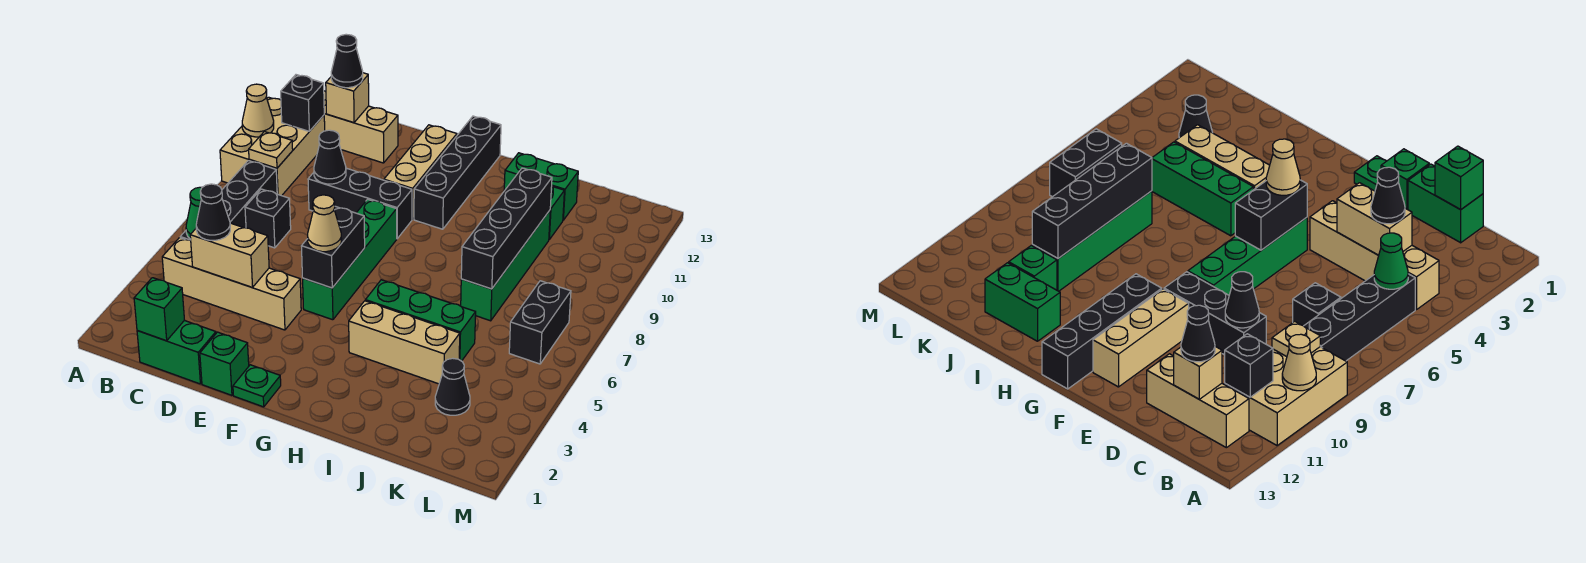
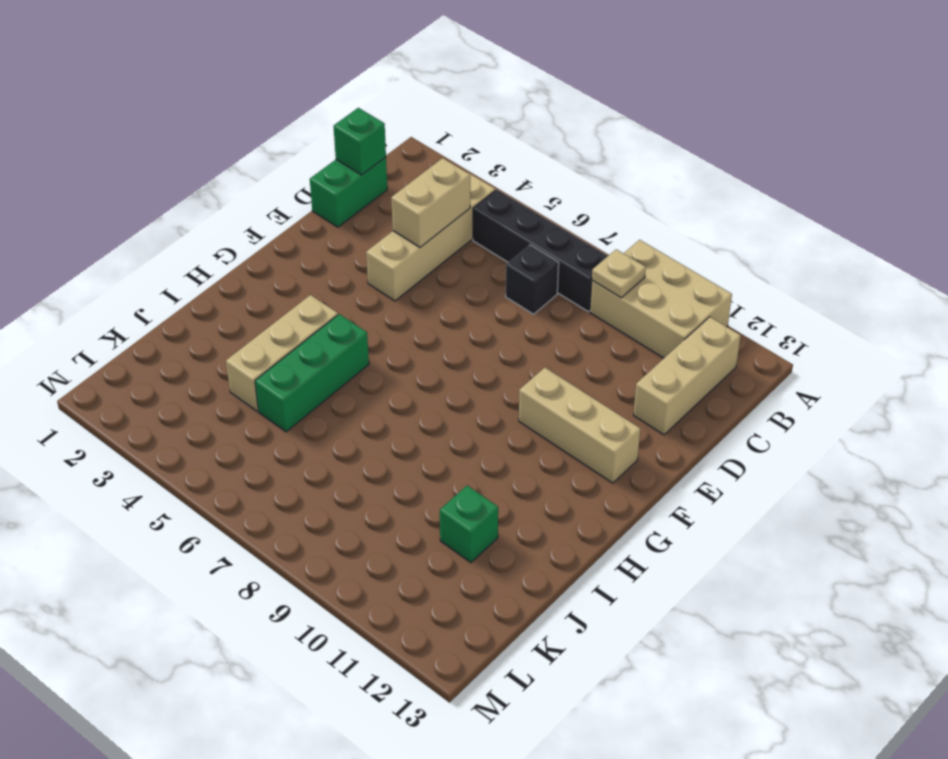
none -> black brick D9:F9 level 1
none -> green brick E1 level 1
none -> green plate F1 level 1
none -> green brick F5:F8 level 1

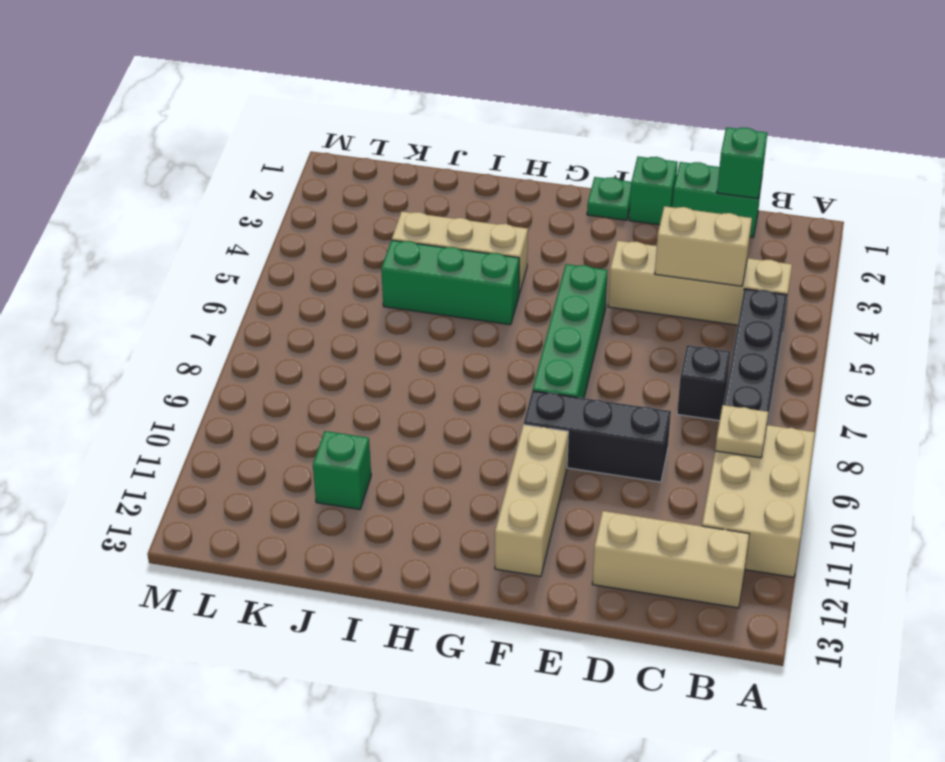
none -> black brick G10:G13 level 1
none -> green brick I12:J12 level 1
none -> green brick J7:J10 level 1
none -> black cone K3 level 1

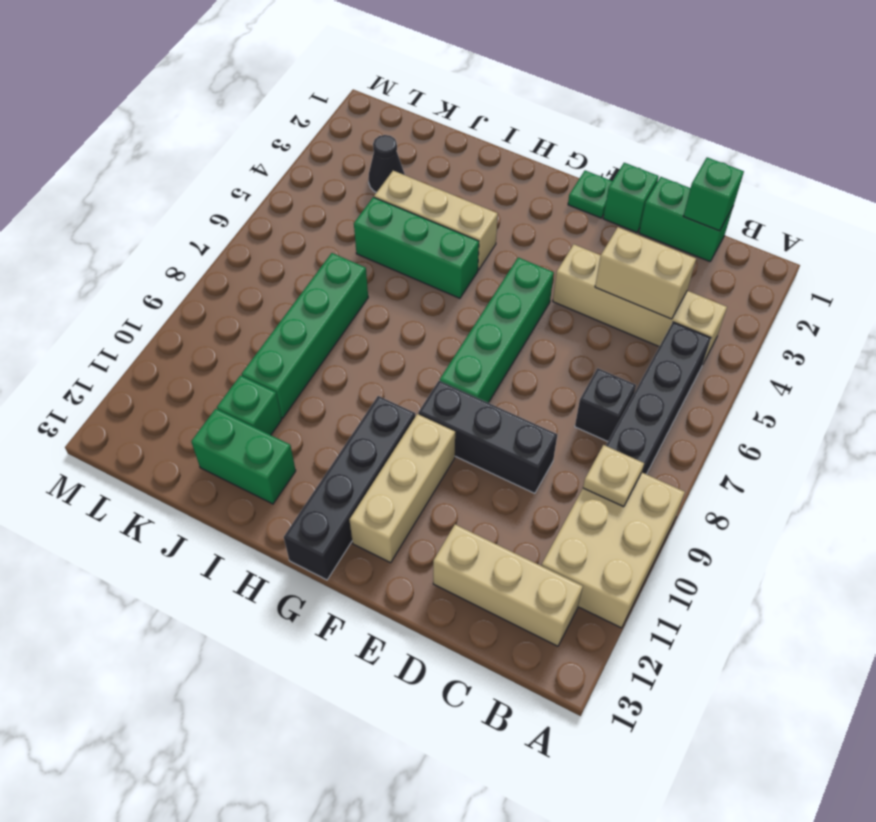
none -> black brick L6:L7 level 1
none -> tan cone A10 level 2
none -> green cone B5 level 2
none -> black brick B11 level 2

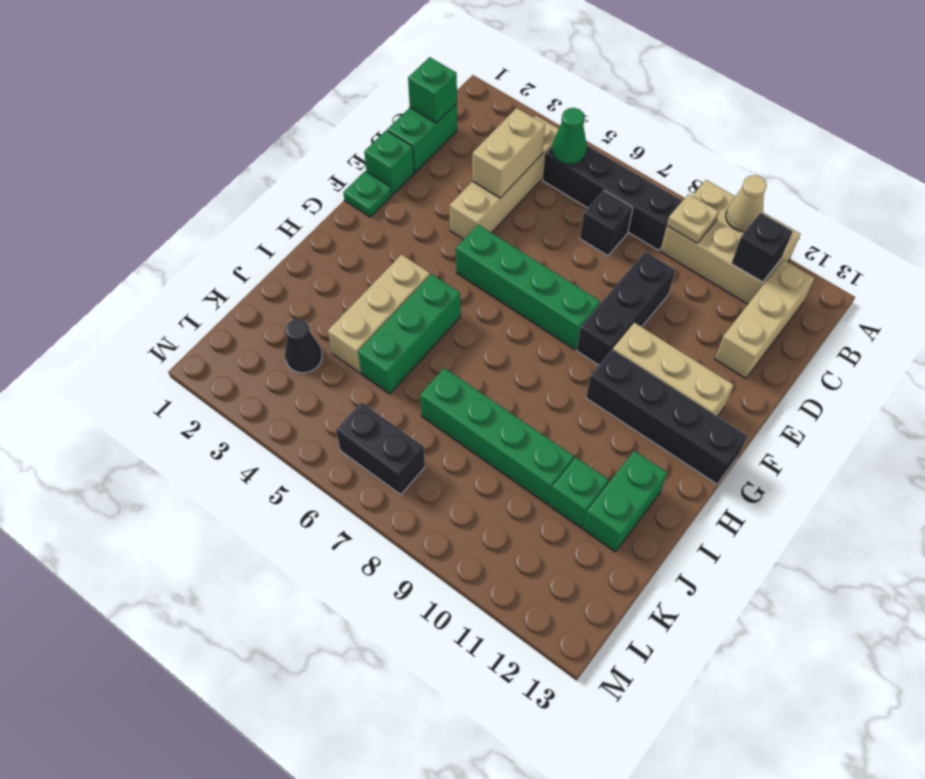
none -> tan brick C12 level 2
none -> black cone D9 level 2
none -> black brick F5:F6 level 2
none -> black brick J7:J10 level 2

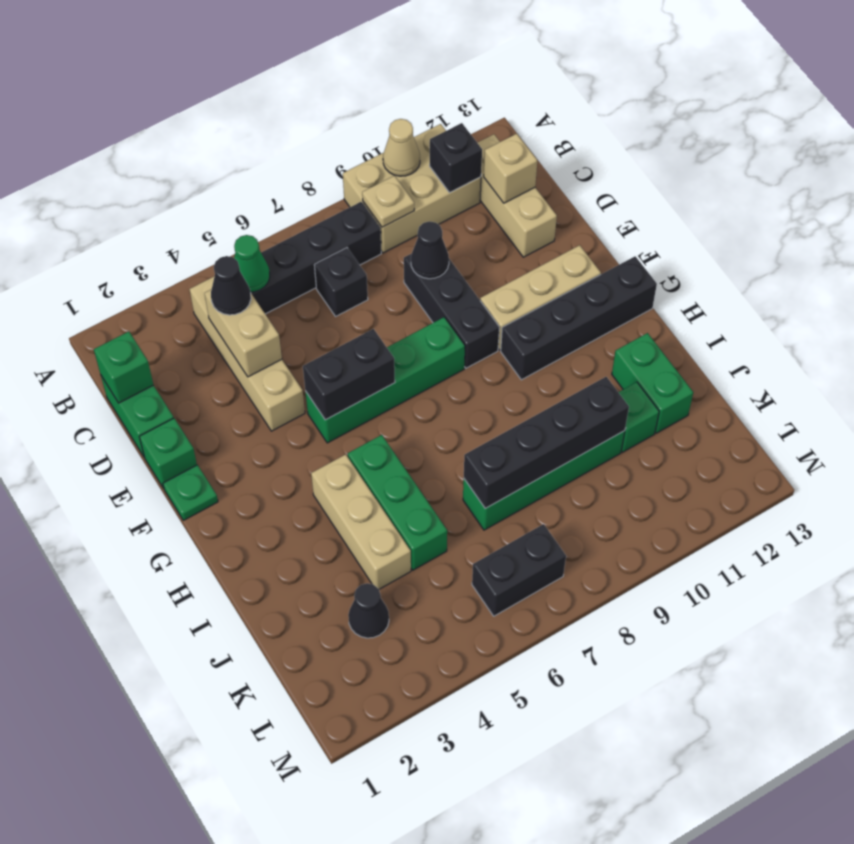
none -> black cone C12 level 3
none -> tan cone F5 level 3

